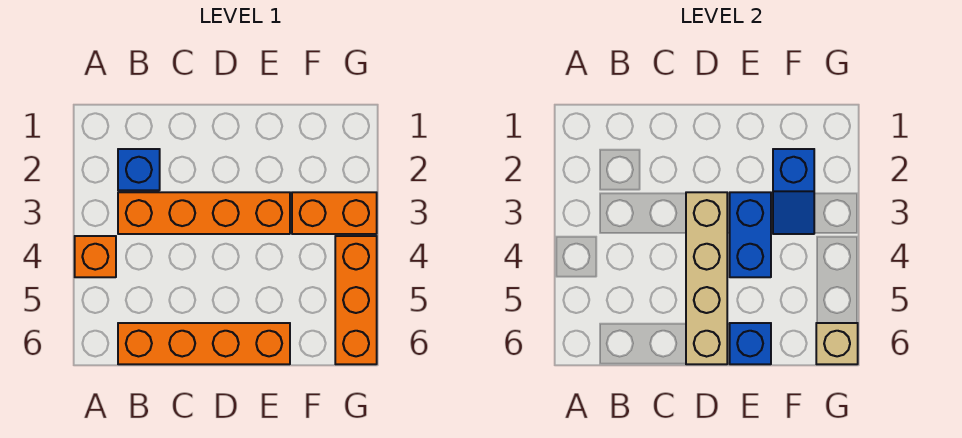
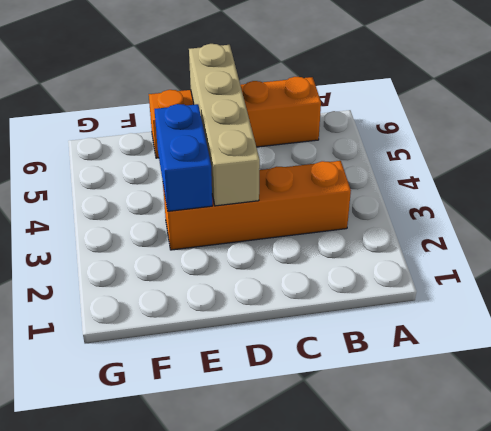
none -> orange brick A4 level 1
none -> blue brick B2 level 1

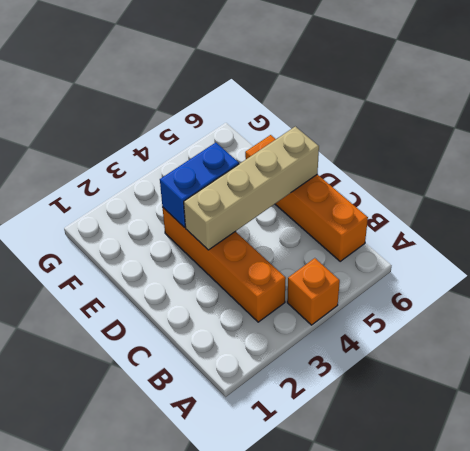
none -> blue brick B2 level 1
none -> orange brick F3:G3 level 1

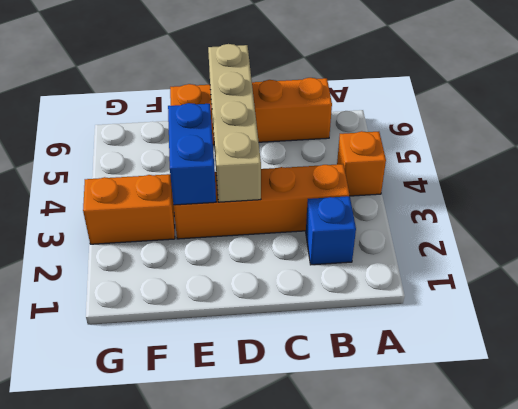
none -> orange brick G4:G6 level 1
none -> blue brick E6 level 2

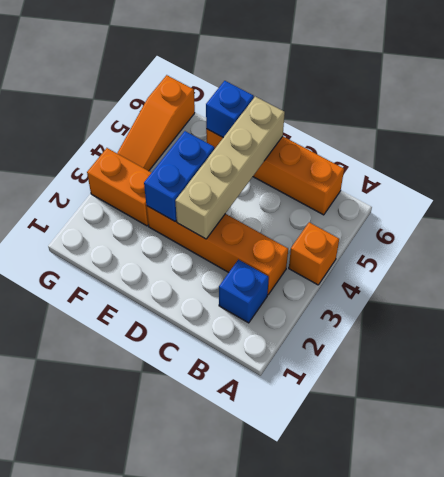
orange slope G4:G6 level 1 top 6 -> orange brick G4:G6 level 1
none -> blue slope F2:F3 level 2 top 2
none -> tan brick G6 level 2

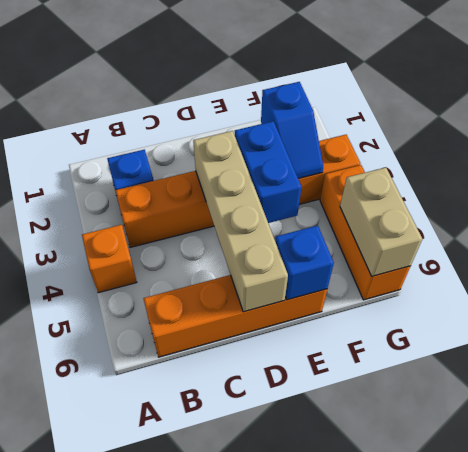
tan brick G5:G6 level 2 -> tan brick G6 level 2

